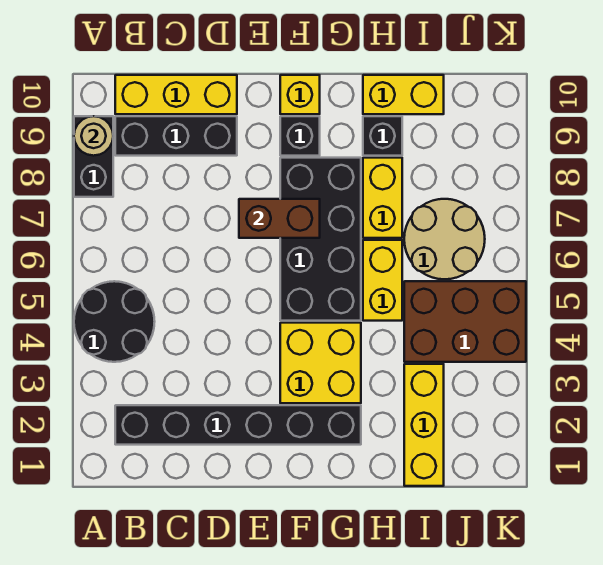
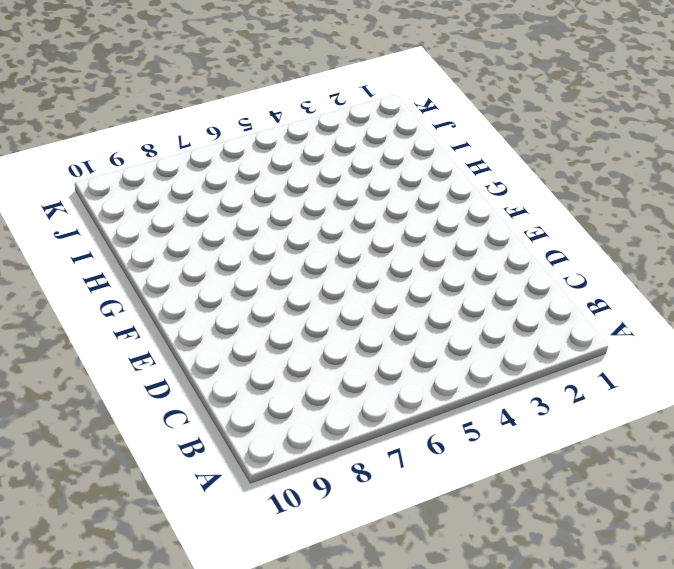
none -> black round brick A4:B5 level 1
none -> black brick A8:A9 level 1
none -> black brick B2:G2 level 1

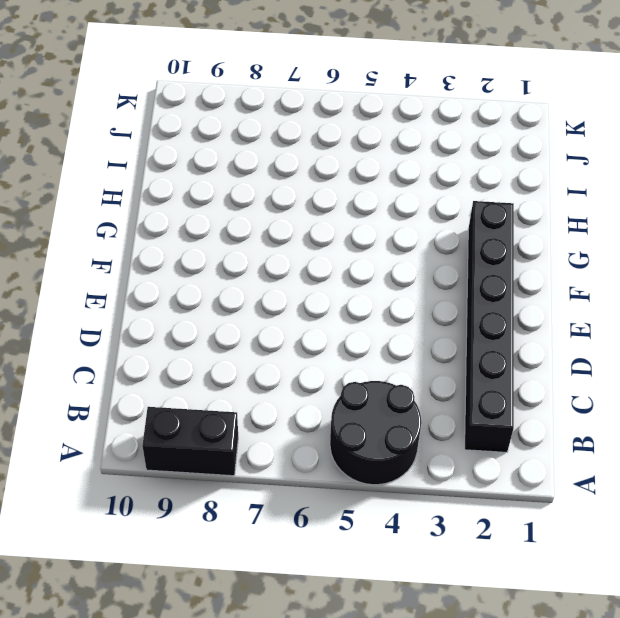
none -> black brick B9:D9 level 1
none -> yellow brick B10:D10 level 1
none -> yellow brick F3:G4 level 1

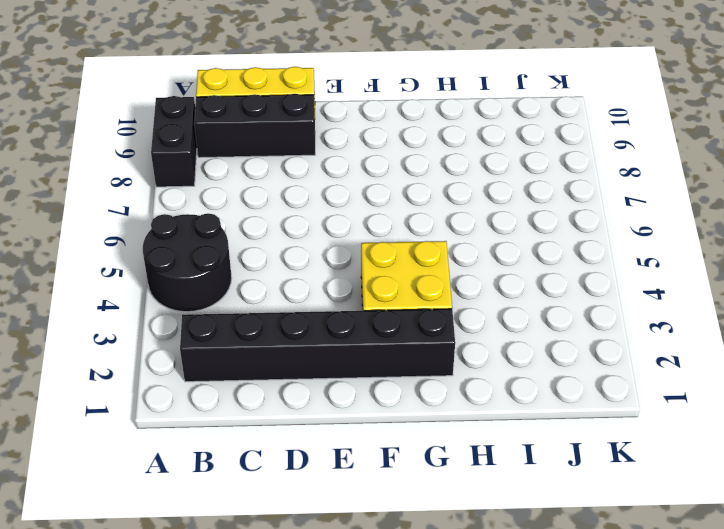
none -> black brick F5:G8 level 1
none -> black brick F9 level 1
none -> yellow brick F10 level 1

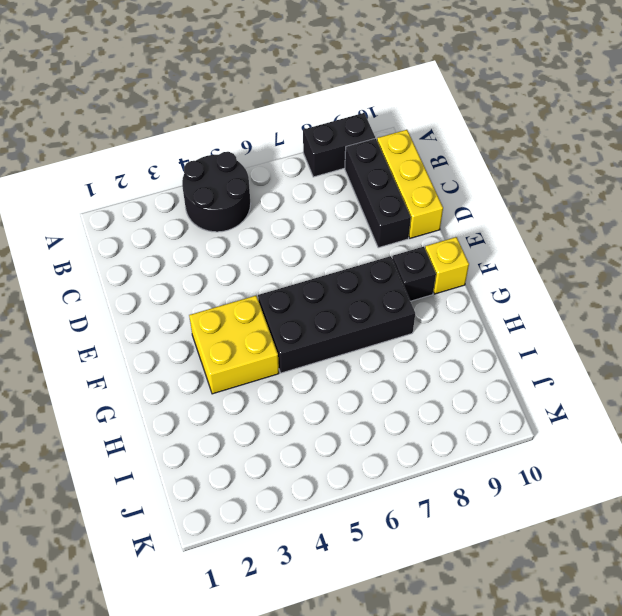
none -> black brick B2:G2 level 1
none -> yellow brick H5:H6 level 1
none -> yellow brick H7:H8 level 1

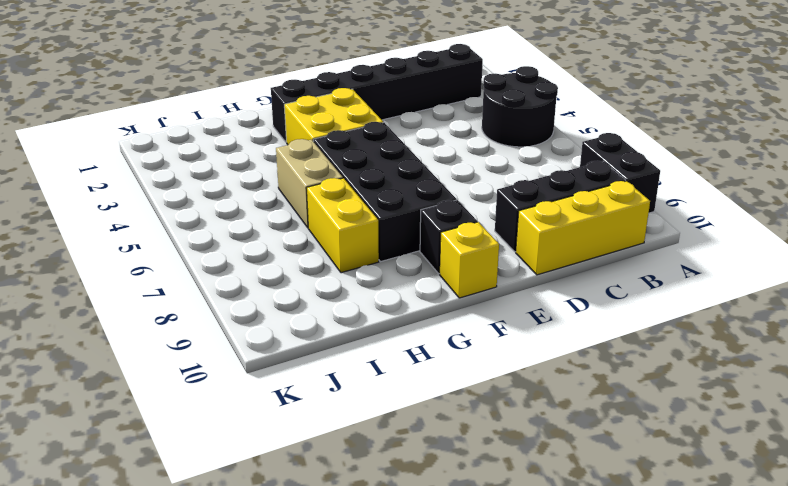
tan brick H5:H6 level 1 -> yellow brick H5:H6 level 1
none -> black brick H9 level 1
none -> yellow brick H10:I10 level 1
none -> yellow brick I1:I3 level 1

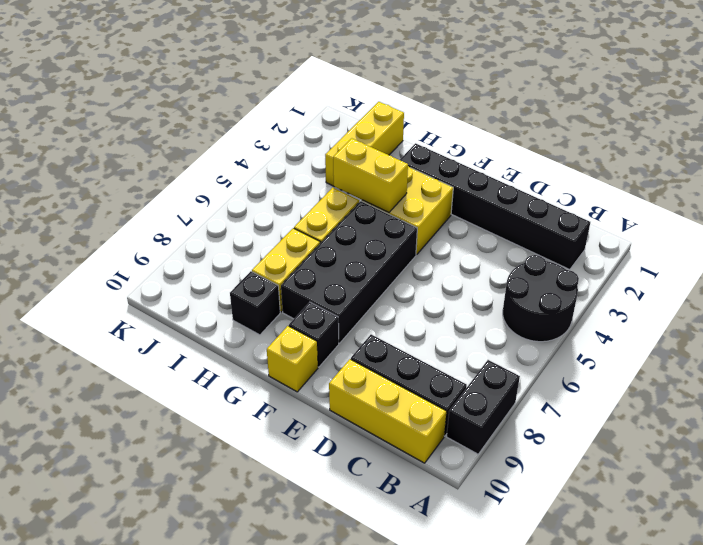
yellow brick G4:H4 level 2 -> yellow brick H10:I10 level 1
none -> brown brick I4:K5 level 1
none -> tan round brick I6:J7 level 1
none -> tan round brick A9 level 2

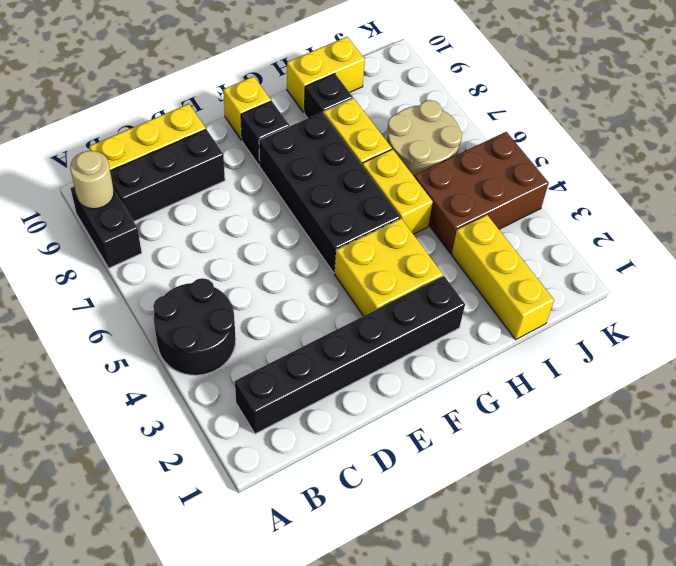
none -> brown brick E7:F7 level 2

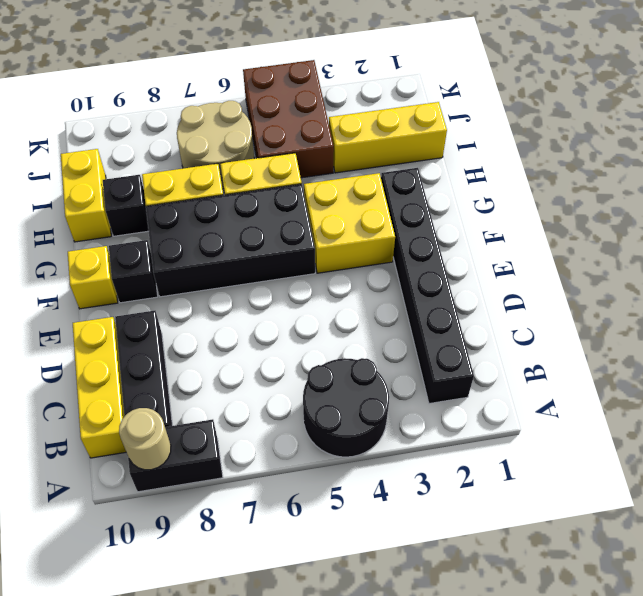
none -> brown brick E7:F7 level 2

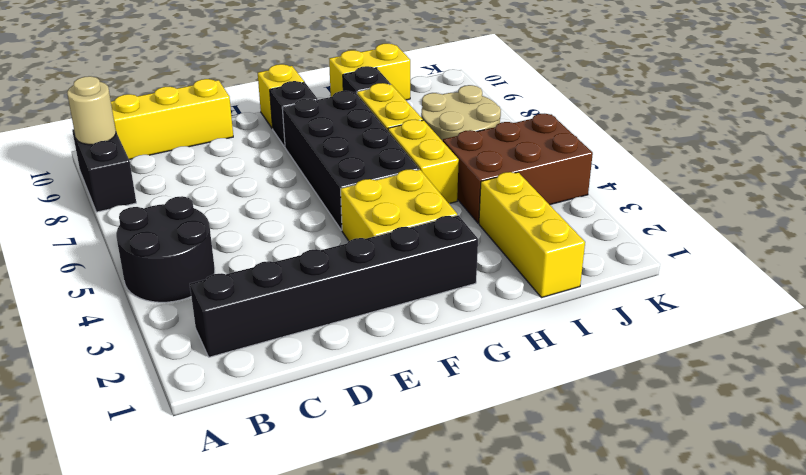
none -> black brick B9:D9 level 1
none -> brown brick E7:F7 level 2

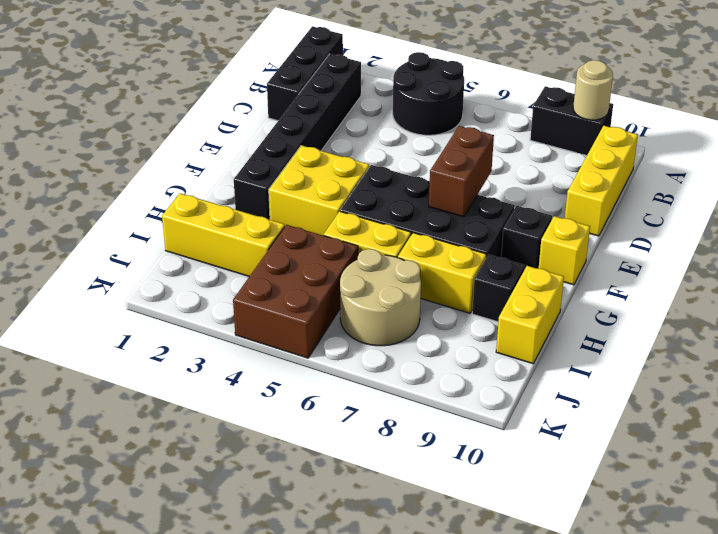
black brick A1:C1 level 1 -> black brick B9:D9 level 1

